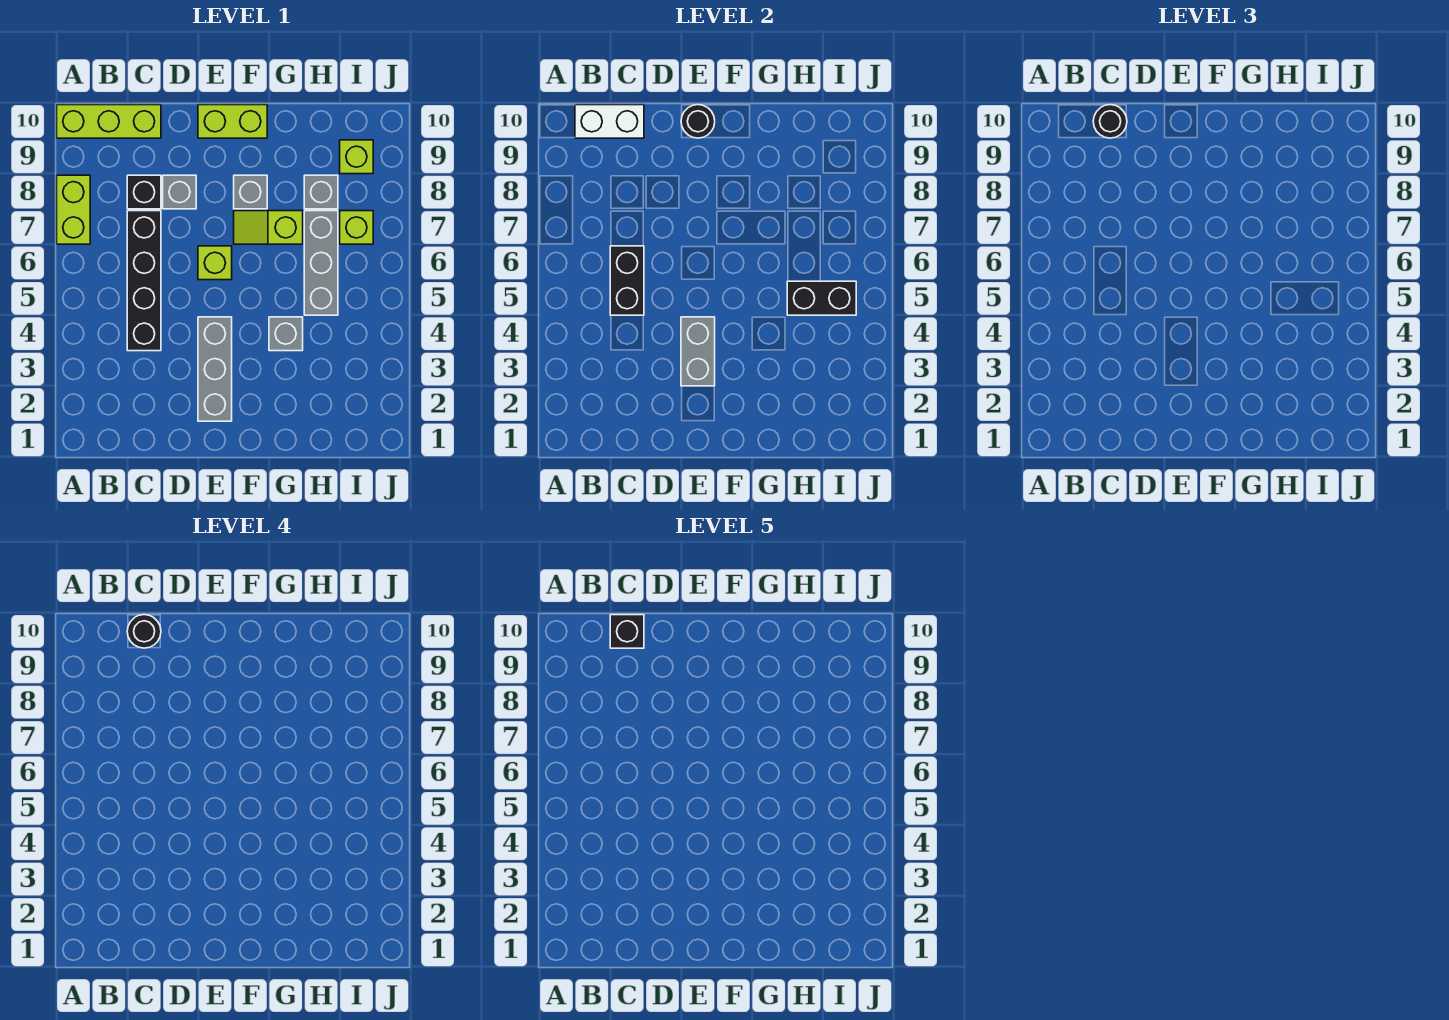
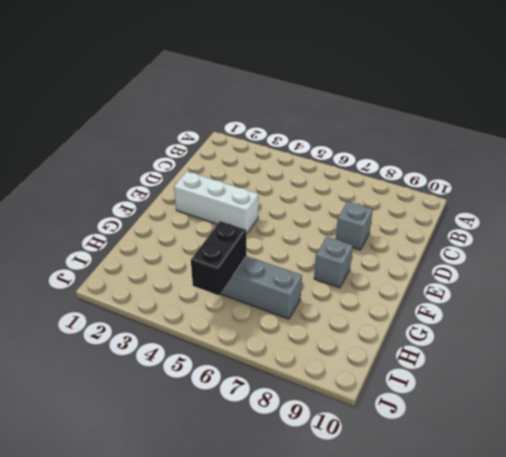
white brick E2:E4 level 1 -> grey brick E2:E4 level 1
none -> lime brick A7:A8 level 1
none -> lime brick A10:C10 level 1
none -> black brick C4:C7 level 1

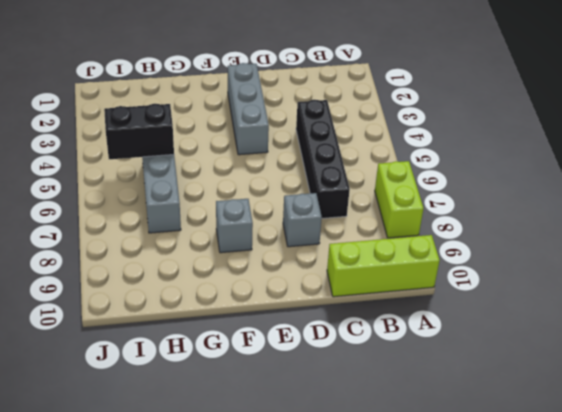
none -> black brick C8 level 1
none -> lime brick E6 level 1
none -> lime brick E10:F10 level 1

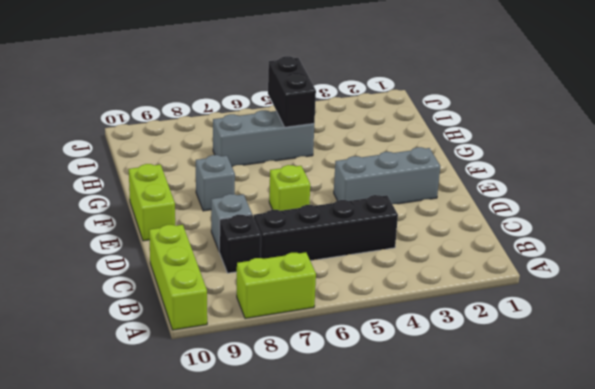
none -> lime slope F7:G7 level 1 top G
none -> grey brick G4 level 1
none -> grey brick H8 level 1

